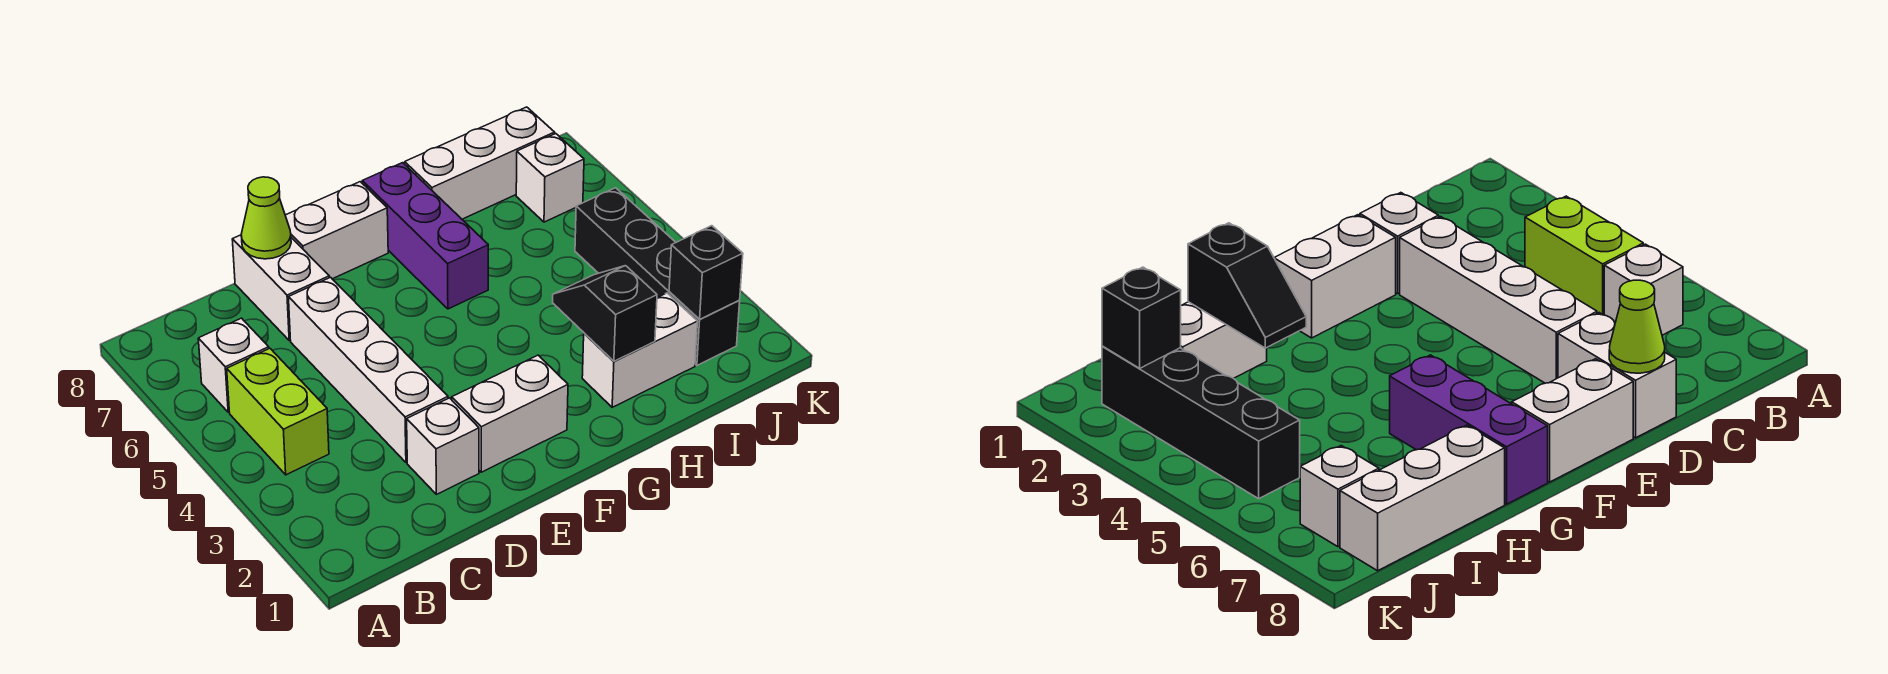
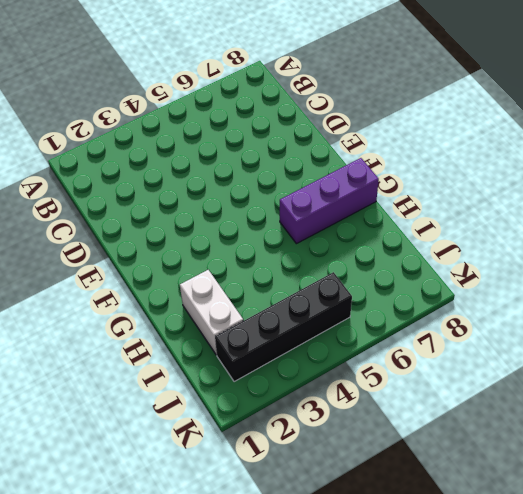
none -> lime brick B4:B5 level 1
none -> white brick B6 level 1
none -> white brick D2 level 1

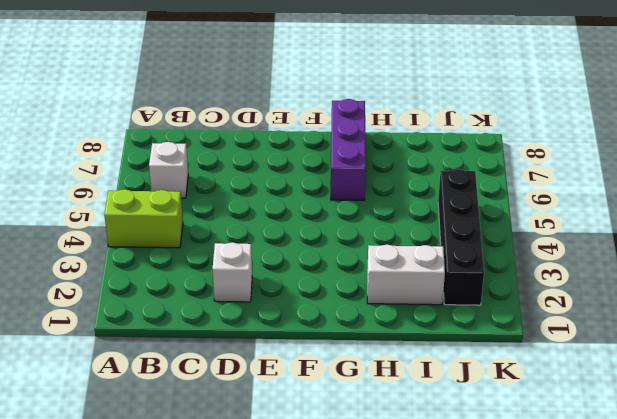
lime brick A4:B4 level 1 -> lime brick B4:B5 level 1
none -> white brick D3:D6 level 1
none -> white brick D7:D8 level 1
none -> white brick E2:F2 level 1

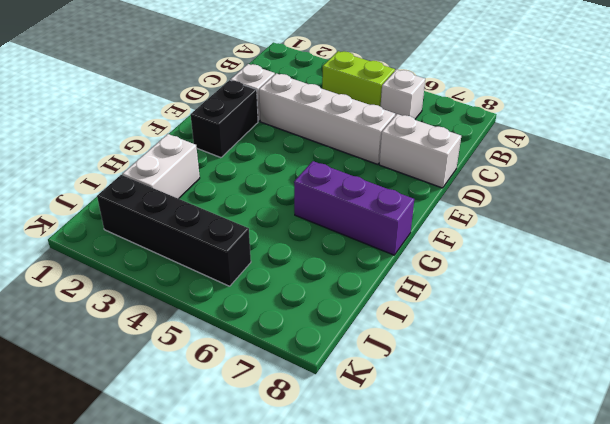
black brick E2:F2 level 1 -> white brick E2:F2 level 1
none -> white brick E8:F8 level 1
none -> white brick H8:J8 level 1
none -> white brick J7 level 1

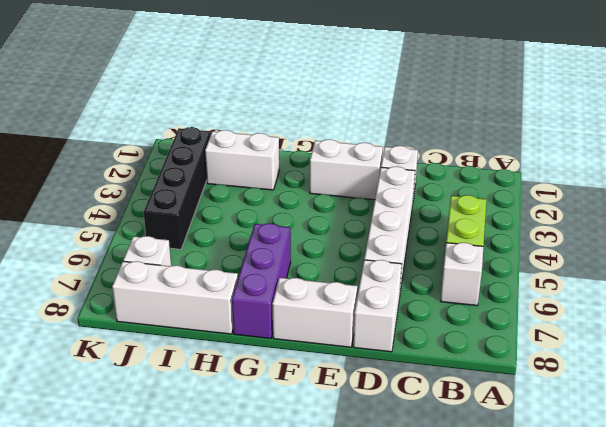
none -> lime cone D8 level 2
none -> black slope H2:H3 level 2 top 2
none -> black brick J2 level 2

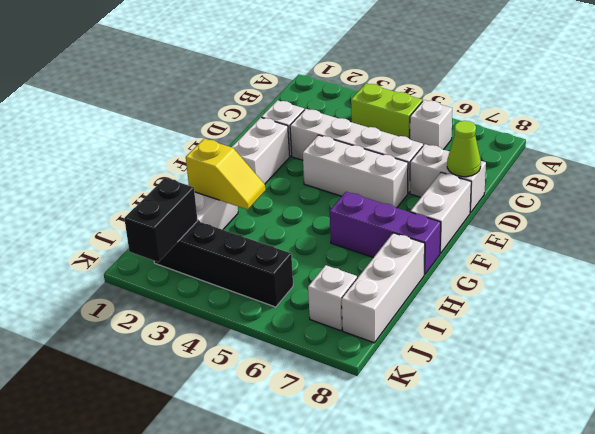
white brick E4:E6 level 1 -> none
yellow slope H2:H3 level 2 top 2 -> black slope H2:H3 level 2 top 2
black brick J2:K2 level 2 -> black brick J2 level 2

